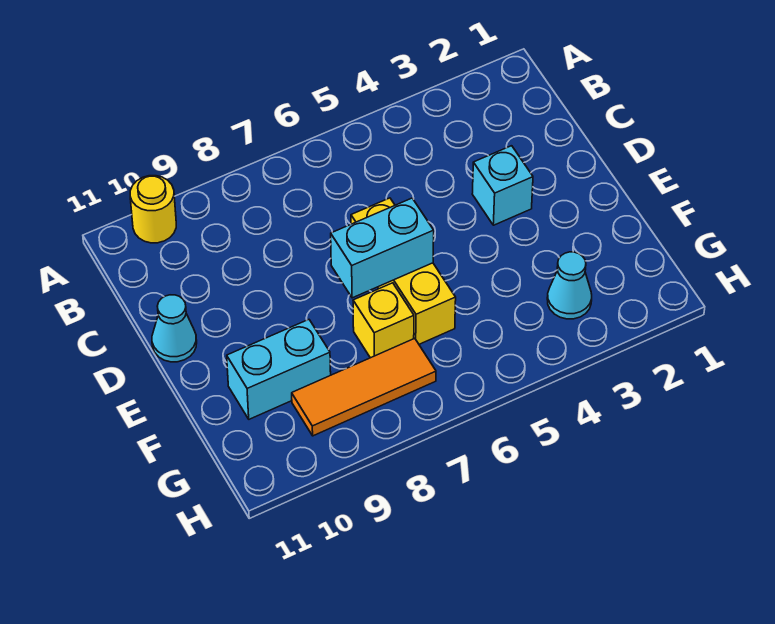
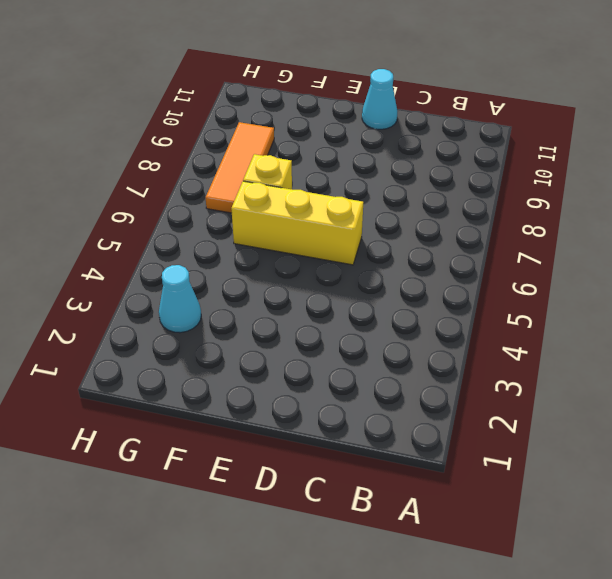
none -> yellow round brick A10 level 1
none -> cyan brick D3 level 1

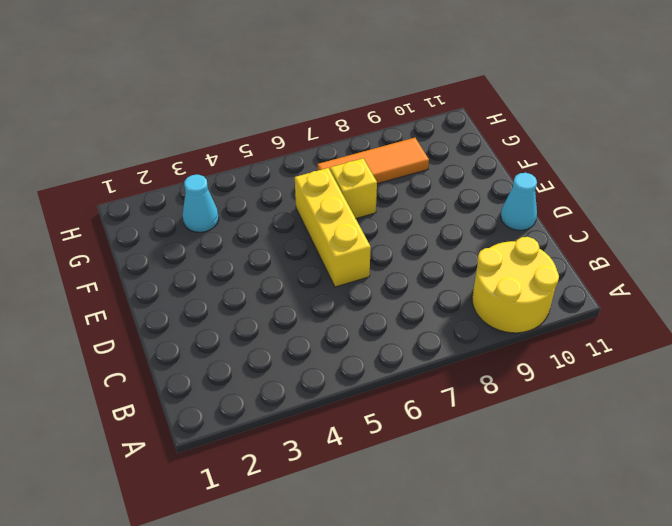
yellow round brick A9:B10 level 1 -> yellow round brick A10 level 1
none -> cyan brick D3 level 1
none -> cyan brick F9:F10 level 1

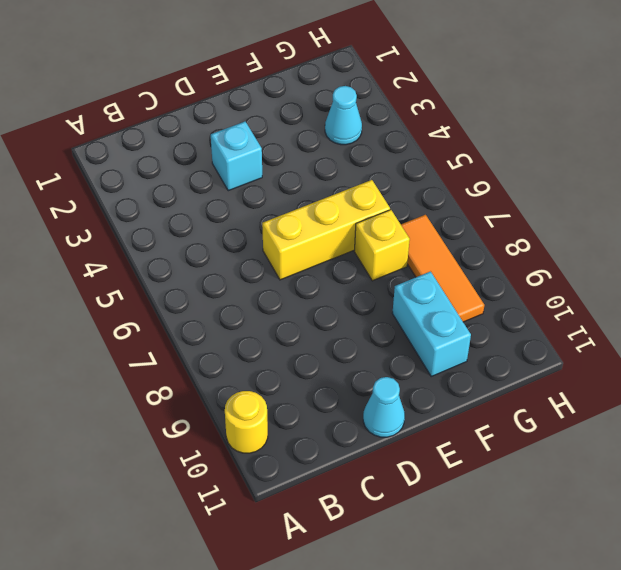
none -> cyan brick E6:E7 level 2

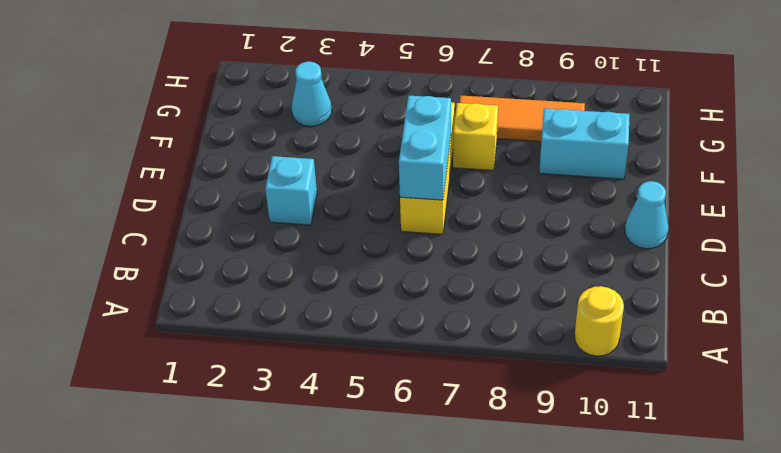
cyan brick D6:E6 level 2 -> cyan brick E6:E7 level 2

